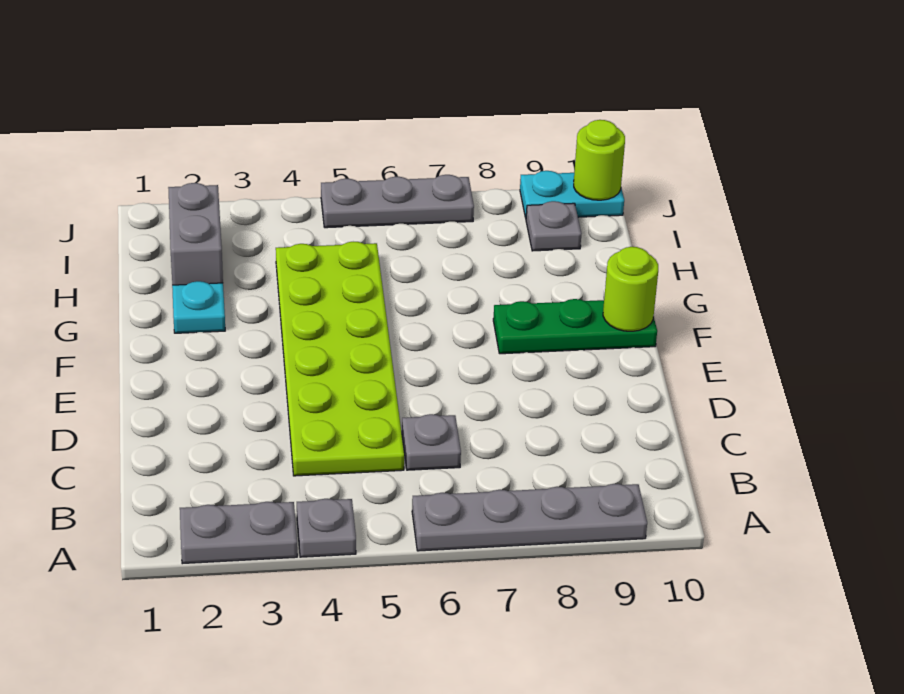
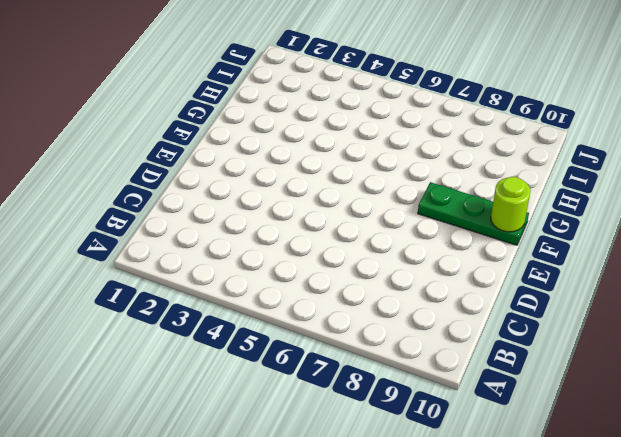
none -> grey plate A2:A3 level 1
none -> grey plate A4 level 1
none -> grey plate A6:A9 level 1

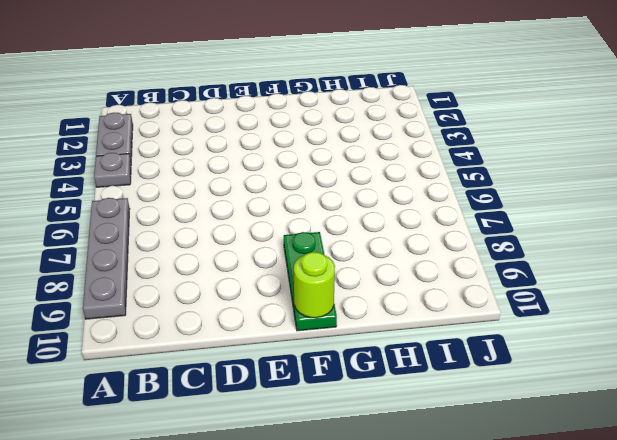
none -> lime plate C4:H5 level 1
none -> grey plate C6 level 1
none -> cyan plate G2 level 1

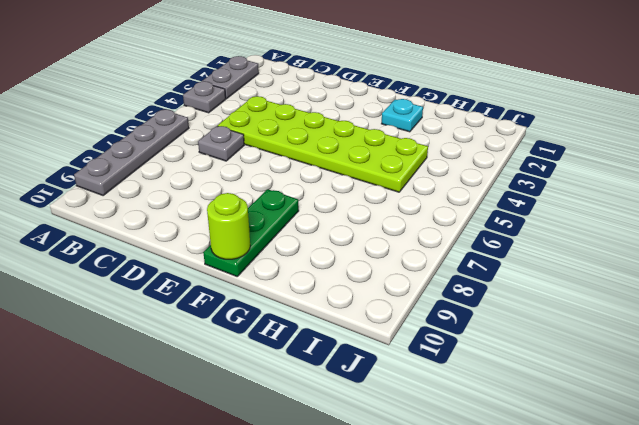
none -> grey brick H2:I2 level 1
none -> grey plate I9 level 1
none -> grey plate J5:J7 level 1

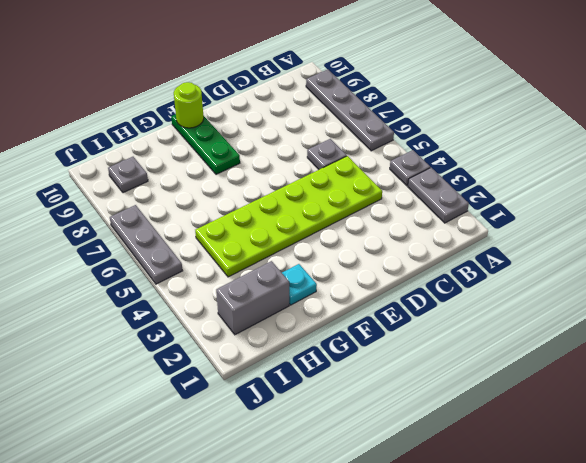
none -> cyan plate J9:J10 level 1
none -> lime round brick J10 level 2

